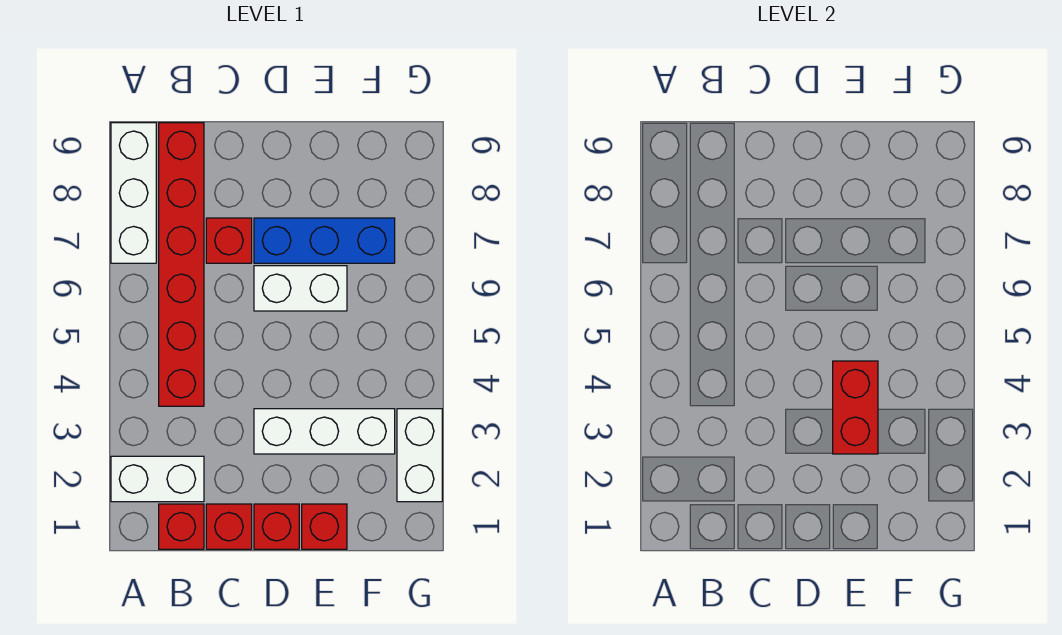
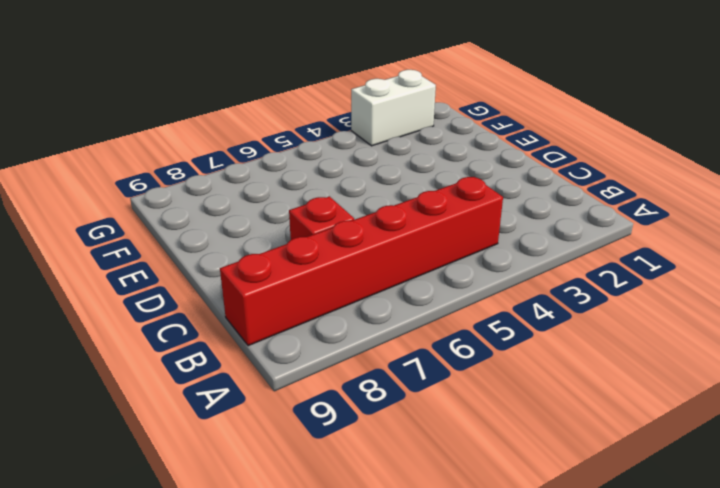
none -> white brick A2:B2 level 1
none -> white brick A7:A9 level 1
none -> red brick B1 level 1

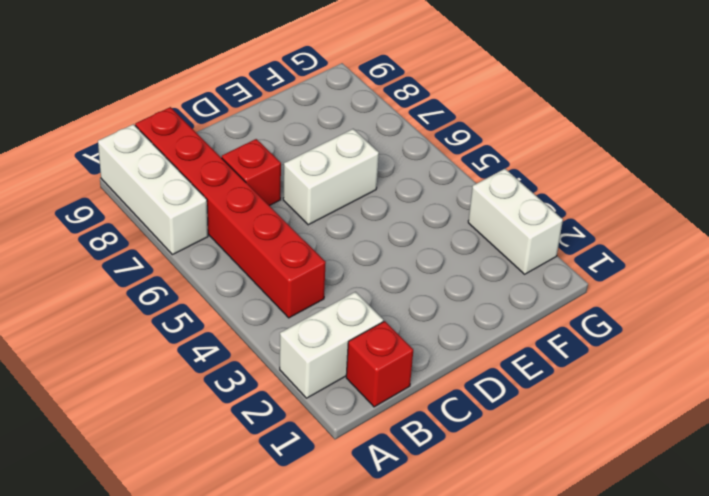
none -> red brick C1 level 1
none -> red brick D1 level 1
none -> white brick D3:F3 level 1

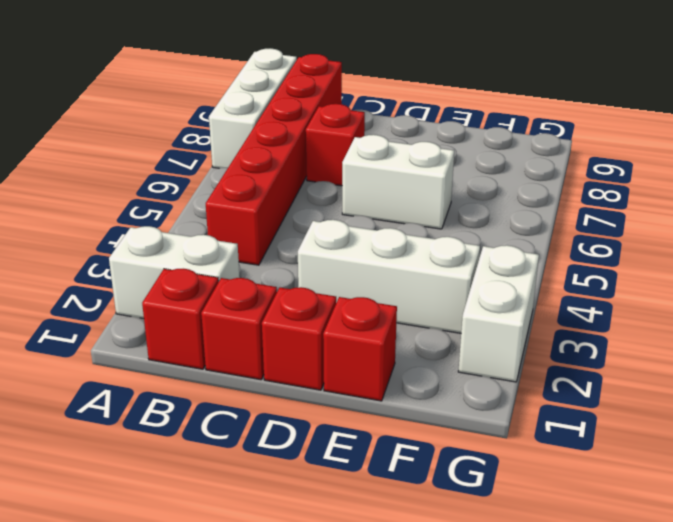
none -> blue brick D7:F7 level 1
none -> red brick E3:E4 level 2

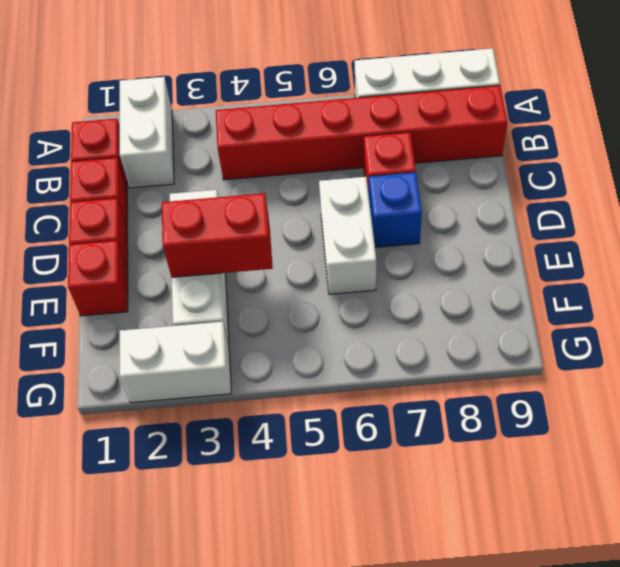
blue brick D7 level 1 -> blue brick D7:F7 level 1

